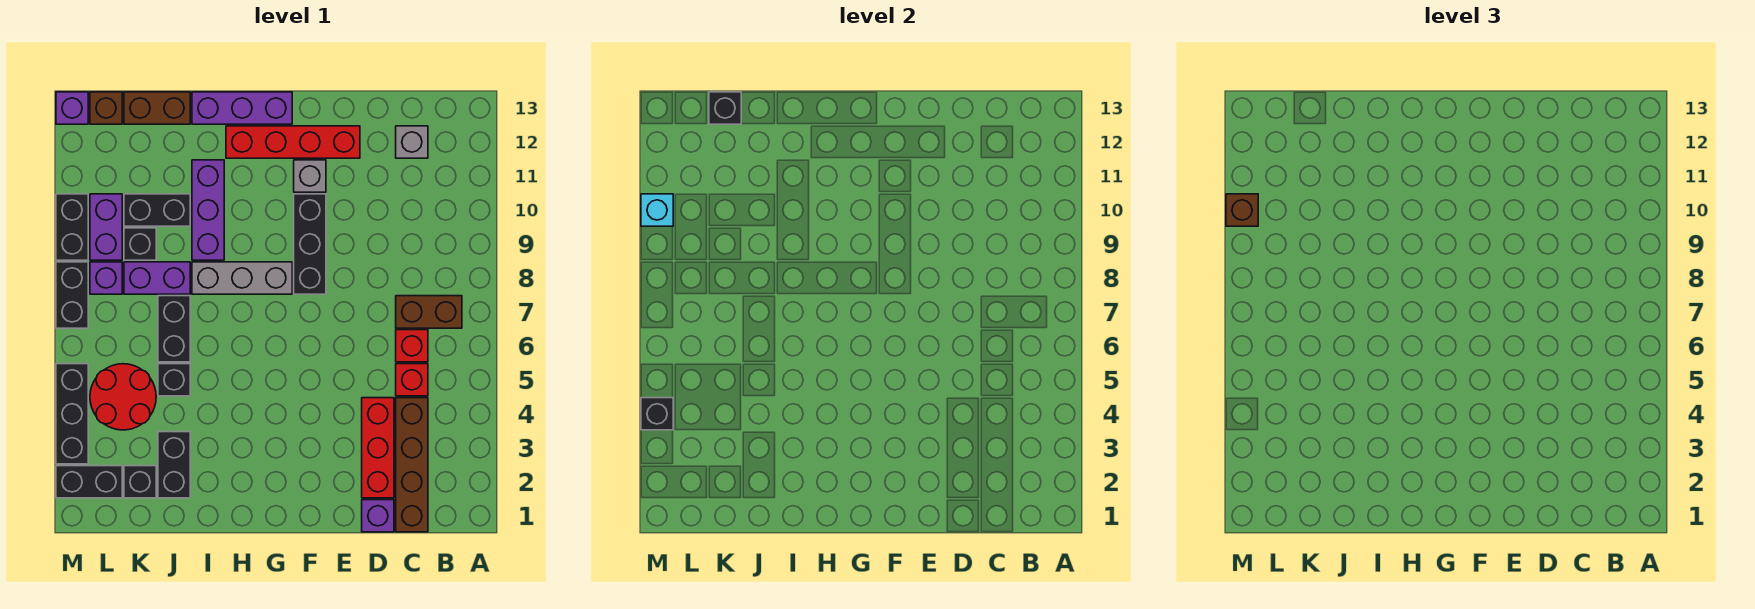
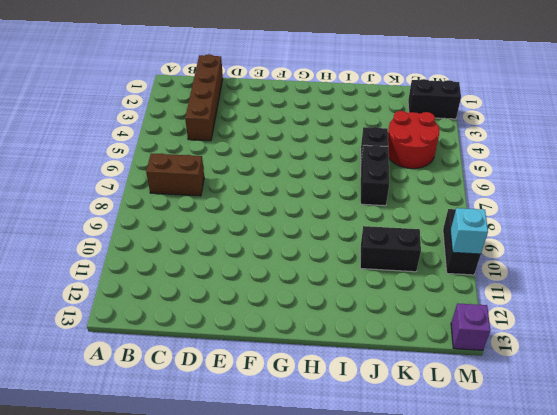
none -> red brick C5 level 1
none -> red brick C6 level 1
none -> grey brick C12 level 1
none -> purple brick D1 level 1

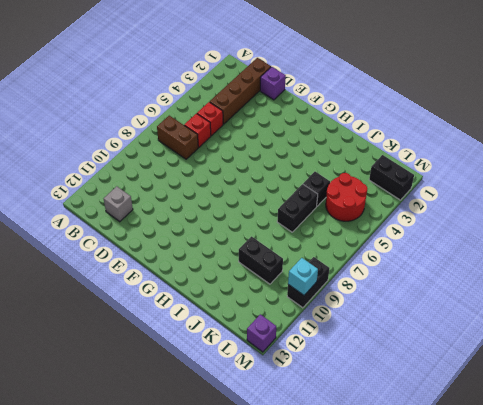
none -> red brick D2:D4 level 1
none -> red brick E12:H12 level 1
none -> black brick F8:F10 level 1
none -> grey brick F11 level 1

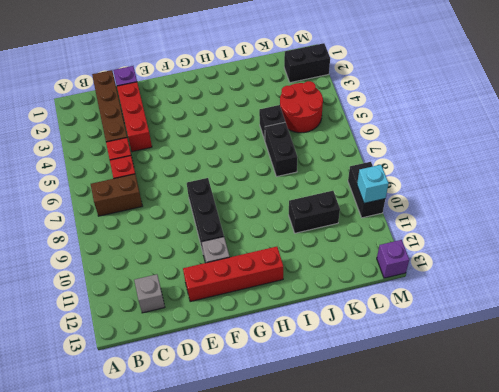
none -> grey brick G8:I8 level 1
none -> purple brick G13:I13 level 1
none -> purple brick I9:I11 level 1
none -> black brick J2:J3 level 1

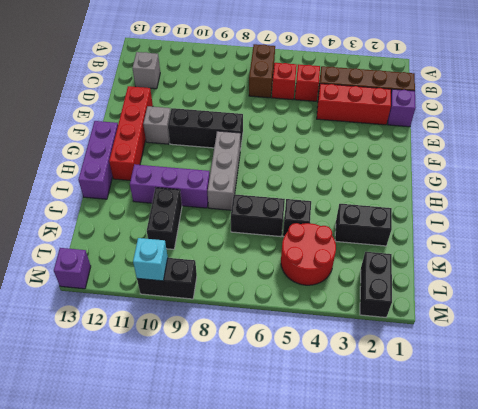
none -> purple brick J8:K8 level 1
none -> brown brick J13:K13 level 1
none -> black brick K2 level 1
none -> black brick K9 level 1

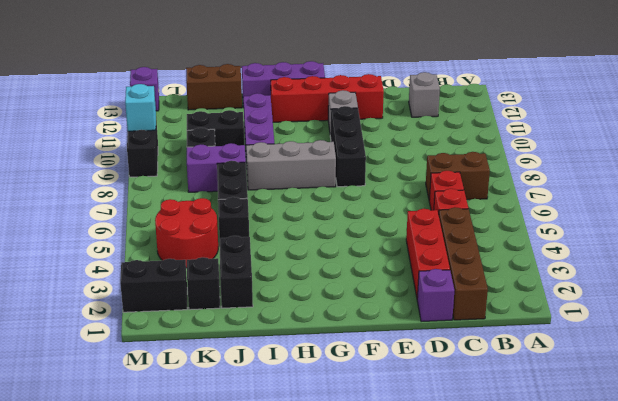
none -> purple brick L8 level 1
none -> purple brick L9:L10 level 1
none -> brown brick L13 level 1
none -> black brick M3:M5 level 1

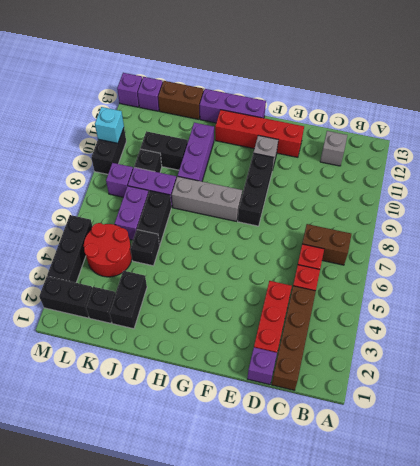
purple brick K6:K7 level 1 -> purple brick L9:L10 level 1
purple brick L13 level 1 -> brown brick L13 level 1
none -> black brick M7:M8 level 1
none -> black brick K13 level 2
none -> black brick M4 level 2
none -> brown brick M10 level 3

